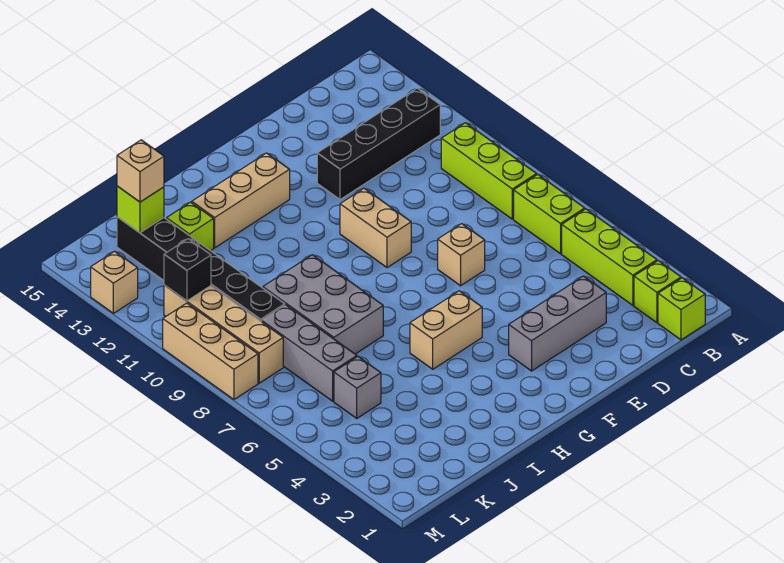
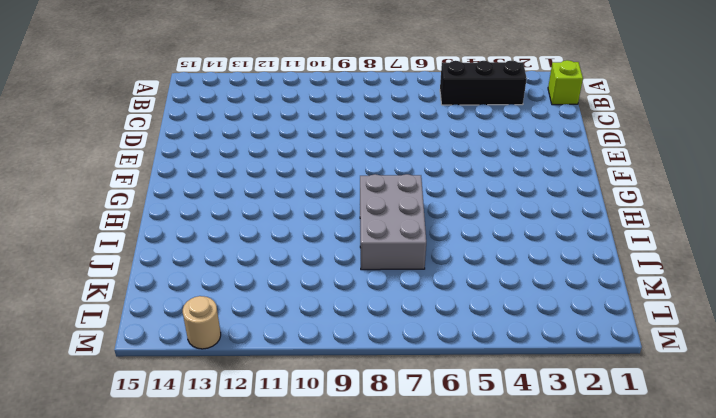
black brick B3:B5 level 1 -> lime brick B3:B5 level 1
grey brick H7:J8 level 1 -> grey brick I7:J9 level 1
tan round brick M13 level 1 -> tan brick M13 level 1
none -> lime brick B2 level 1
none -> lime brick B6:B7 level 1
none -> lime brick B8:B10 level 1

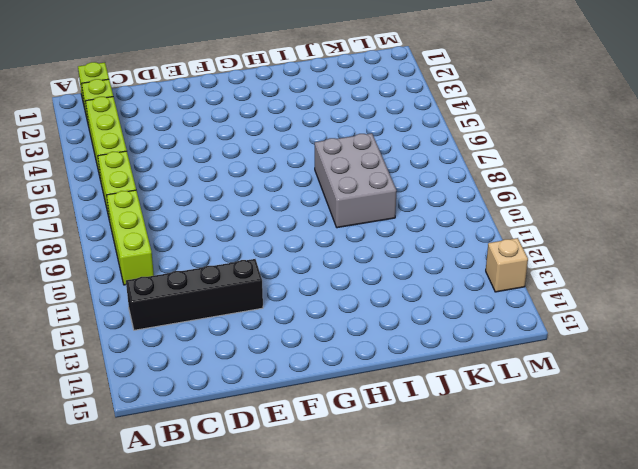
none -> grey brick D3:F3 level 1
none -> tan brick E7 level 1
none -> tan brick F9:F10 level 1

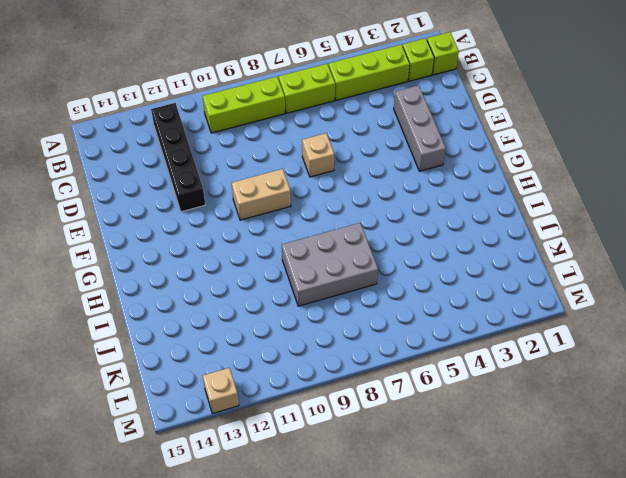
none -> tan brick G5:H5 level 1
none -> tan brick G13:I13 level 1
none -> lime brick J13 level 1

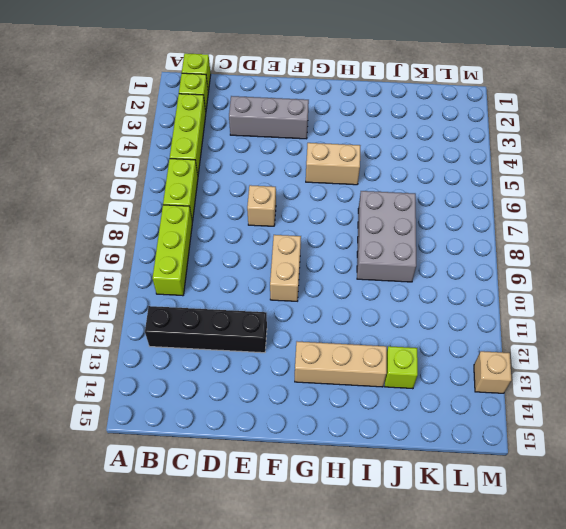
none -> grey brick K5 level 1
none -> grey brick K6:K8 level 1
none -> black brick K9:K14 level 1

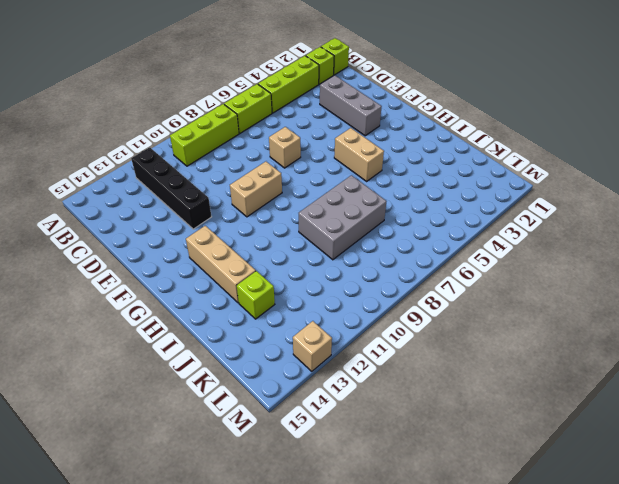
none -> grey brick K5 level 1
none -> grey brick K6:K8 level 1
none -> black brick K9:K14 level 1

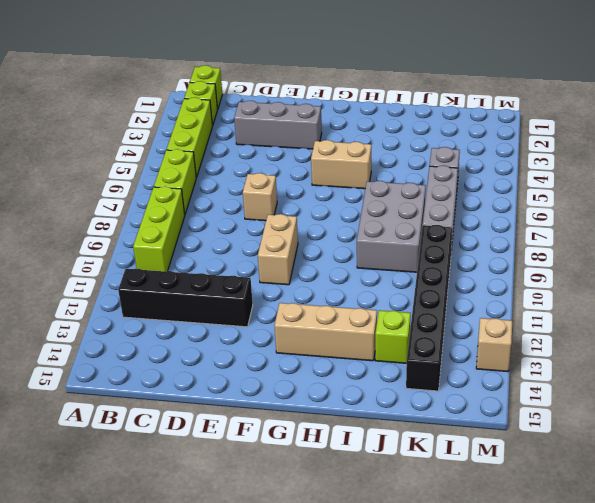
none -> tan brick L8:L11 level 1
none -> tan brick M8:M10 level 1
none -> lime brick K14 level 2

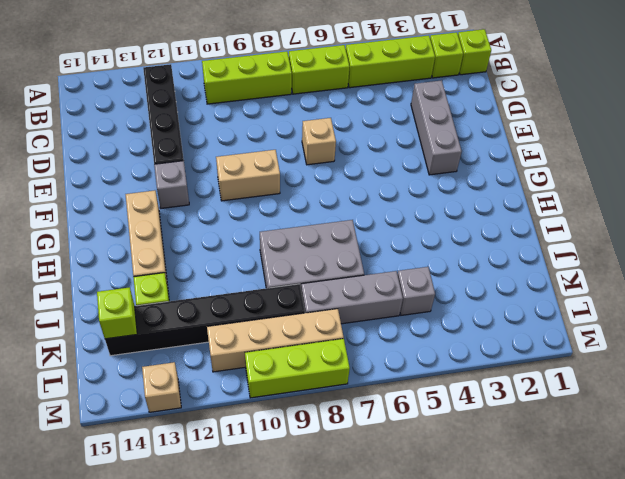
grey brick F12 level 1 -> none
lime brick M8:M10 level 1 -> tan brick M8:M10 level 1
none -> tan brick G5:H5 level 1
none -> black brick L11 level 2
none -> tan brick K14 level 3

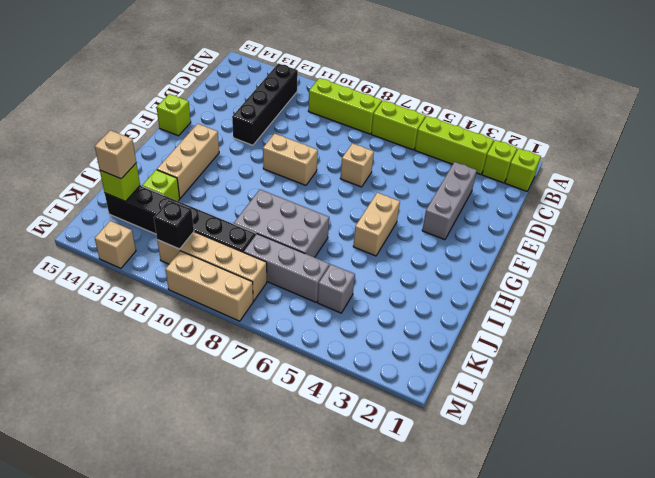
lime brick F15 level 1 -> none

